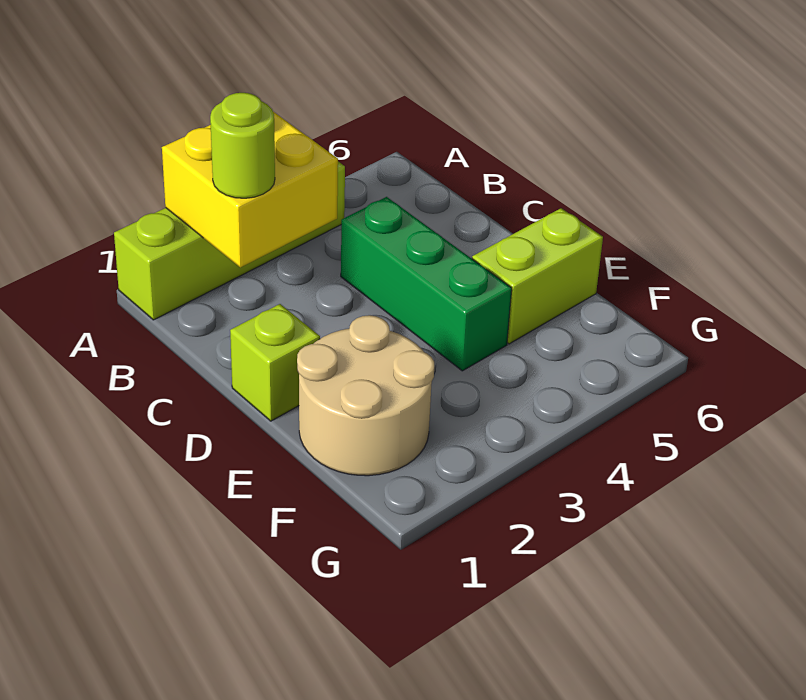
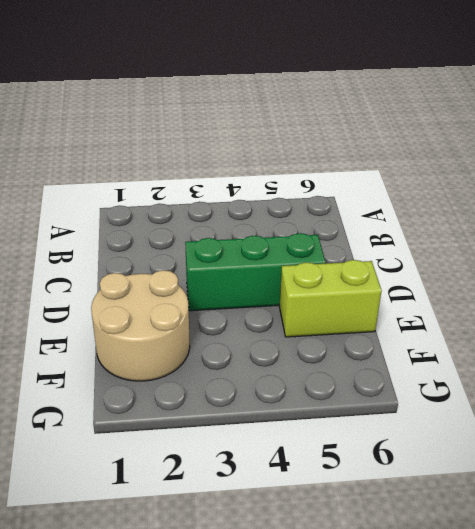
green brick D3:D5 level 1 -> green brick C4:E4 level 1
none -> lime brick A1:A4 level 1
none -> lime brick D1 level 1

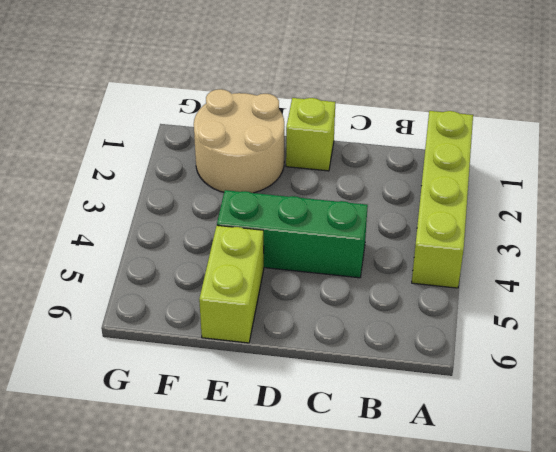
none -> yellow brick A2:B3 level 2
none -> lime round brick B2 level 3

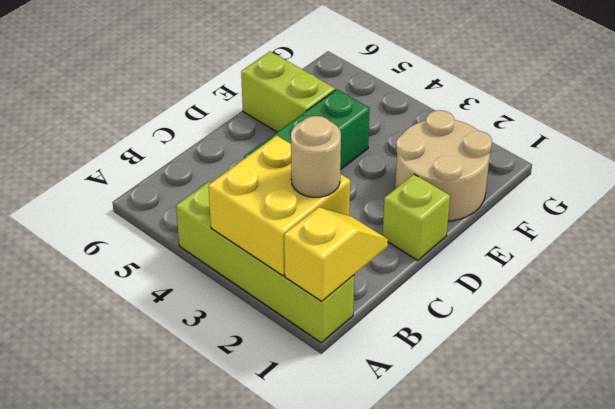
yellow slope A1:B1 level 2 top A -> none
tan round brick B2 level 3 -> lime round brick B2 level 3

